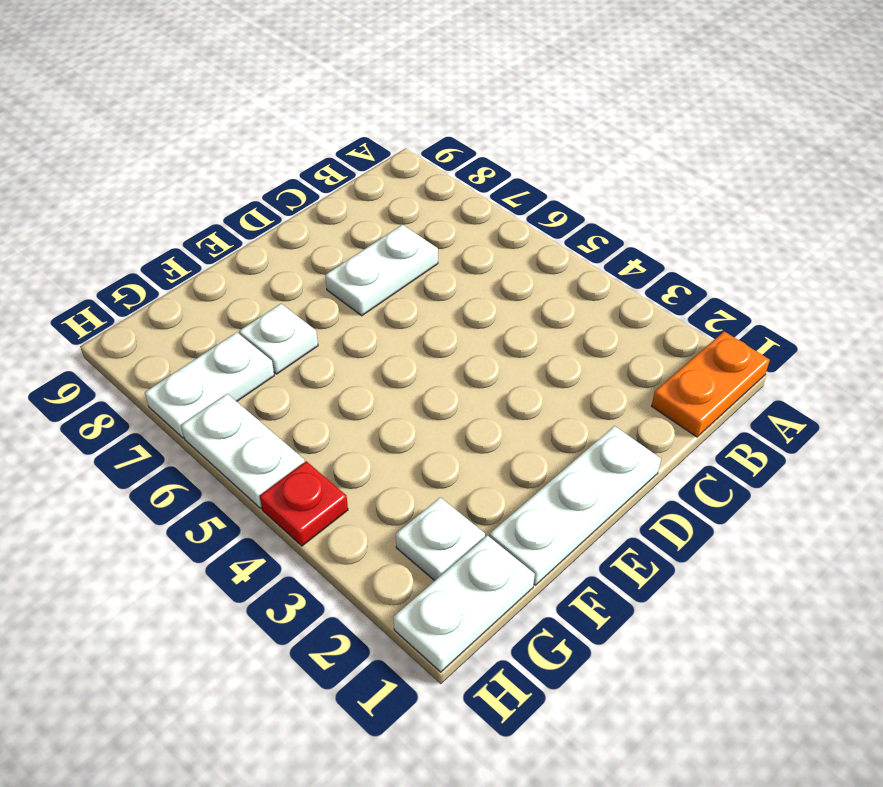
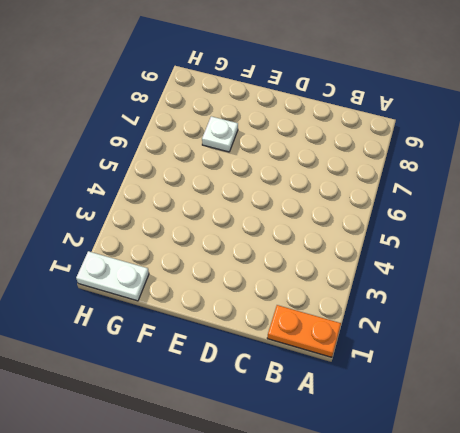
none -> white plate C7:D7 level 1
none -> white plate D1:F1 level 1

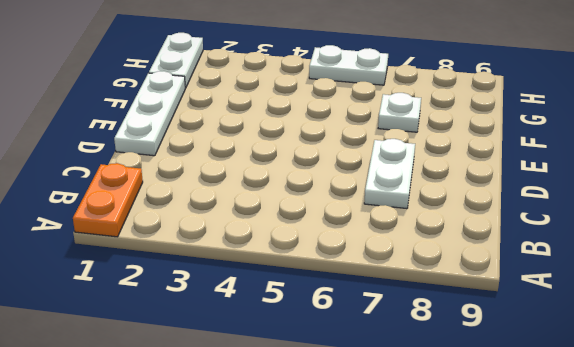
none -> white plate G2 level 1
none -> white plate G7:H7 level 1

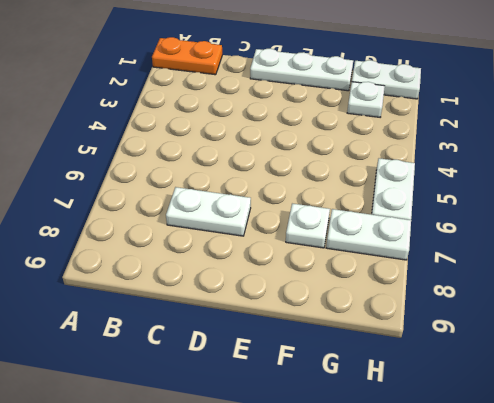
none -> red plate H4 level 1

